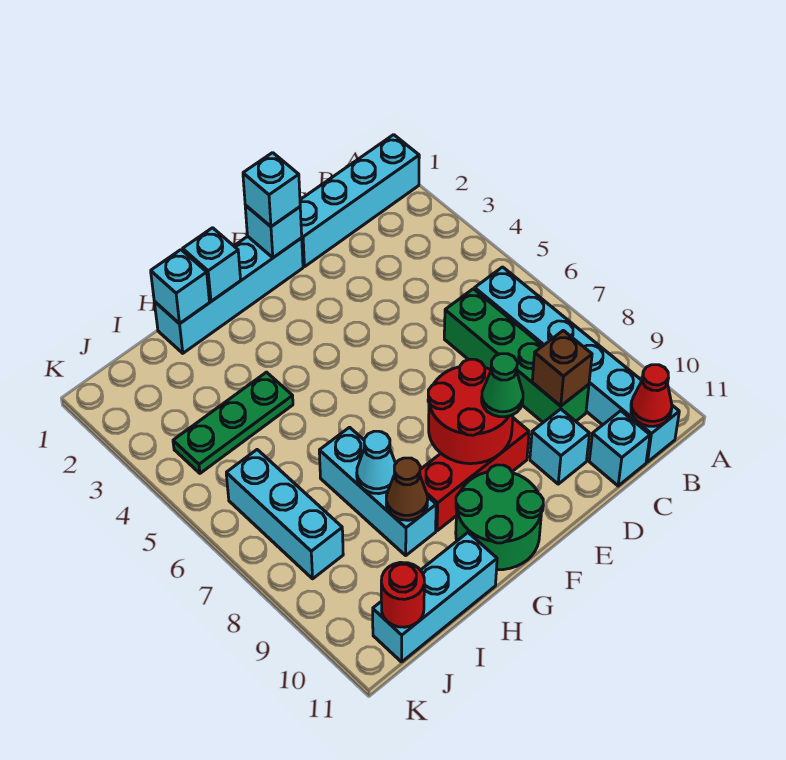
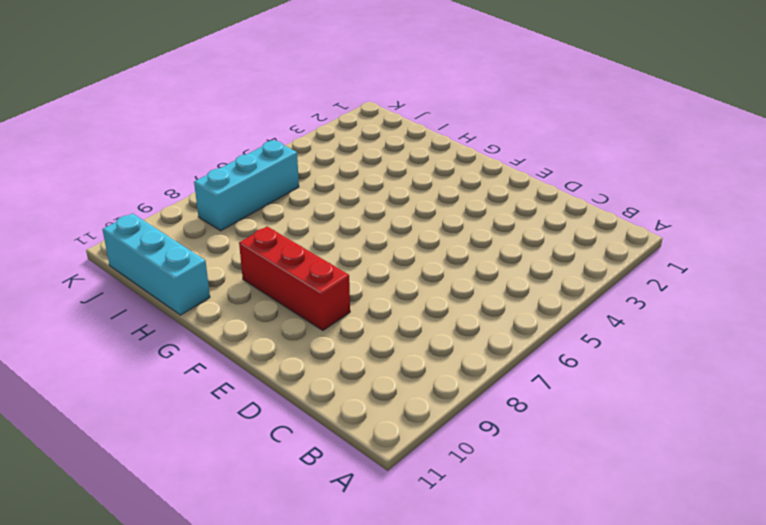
none -> cyan brick A1:D1 level 1
none -> cyan brick B6:B11 level 1
none -> green brick C6:C9 level 1

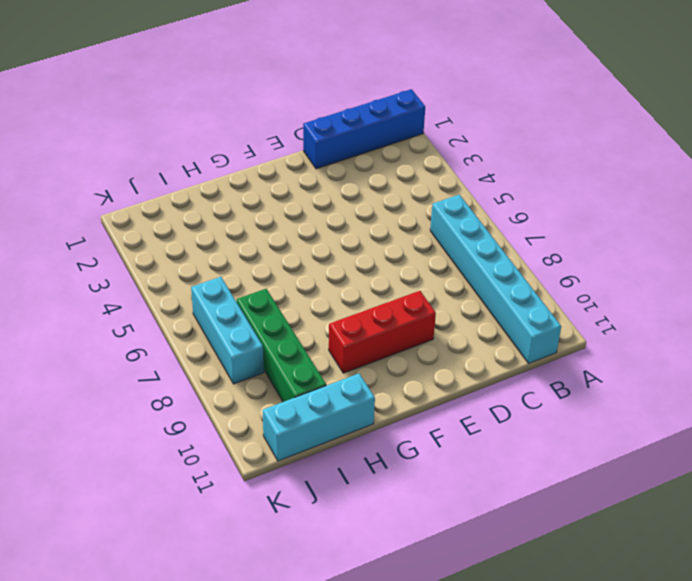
blue brick A1:D1 level 1 -> cyan brick A1:D1 level 1
green brick I7:I10 level 1 -> green brick C6:C9 level 1
none -> cyan brick C11 level 1
none -> cyan brick D10 level 1
none -> cyan brick E1:H1 level 1

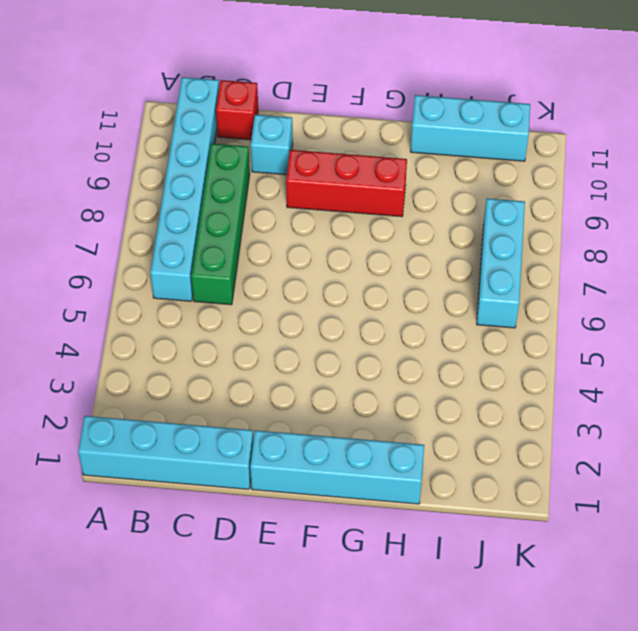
red brick C11 level 1 -> cyan brick C11 level 1
none -> green round brick F10:G11 level 1
none -> green plate H4:J4 level 1
none -> cyan brick H7:H9 level 1

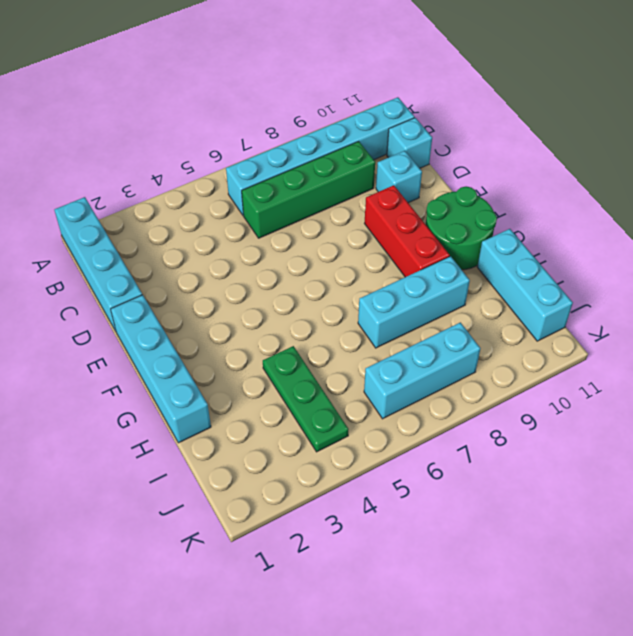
none -> red cone B11 level 2
none -> brown brick C9 level 2
none -> cyan brick E1 level 2

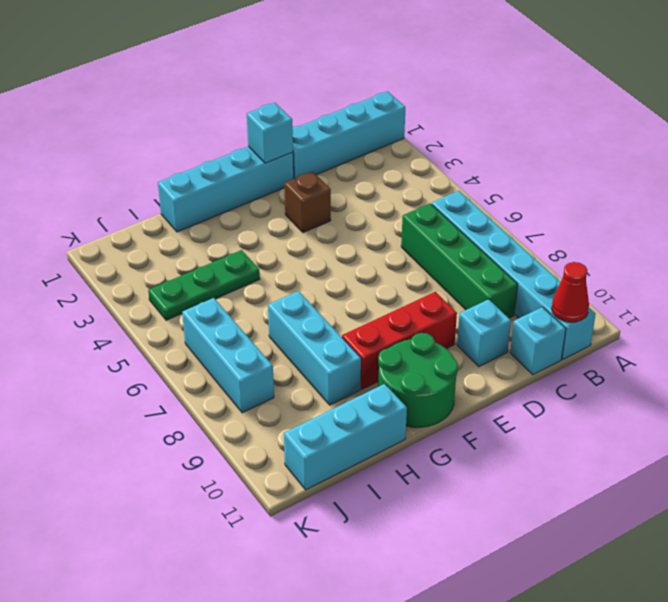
brown brick E3 level 1 -> brown brick C9 level 2
none -> red round brick E8:F9 level 2
none -> cyan brick G1 level 2
none -> cyan brick H1 level 2

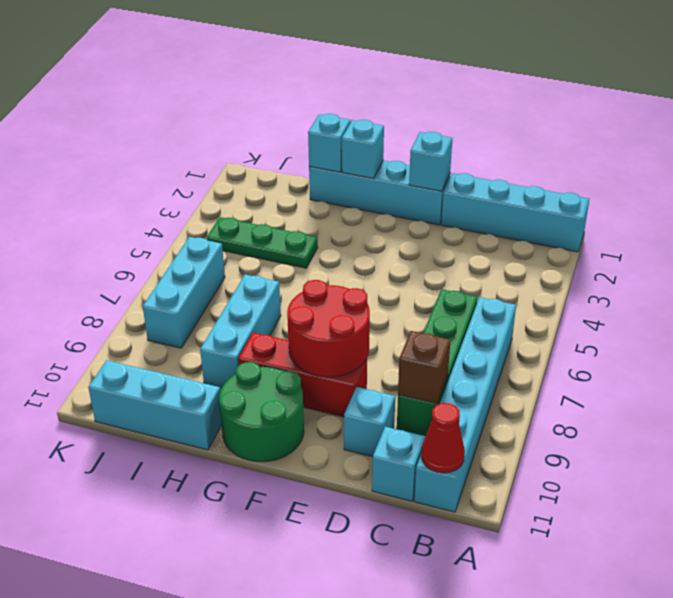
none -> cyan cone H8 level 2
none -> brown cone H9 level 2
none -> red round brick J11 level 2

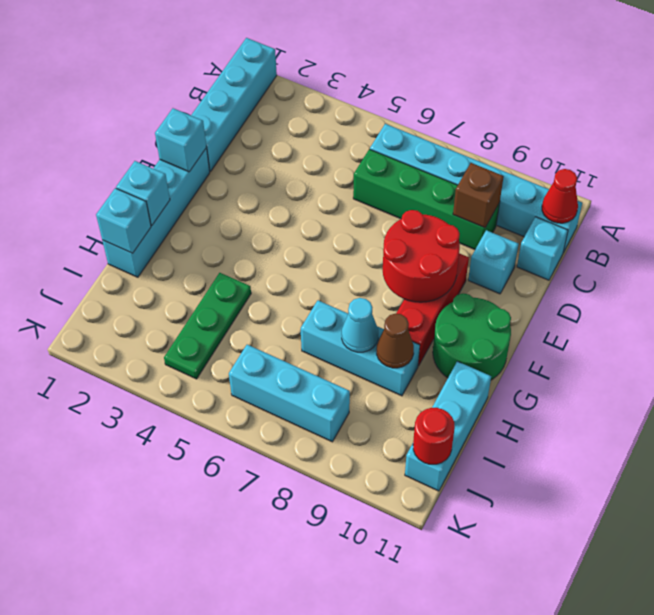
none -> cyan brick E1 level 3
none -> green cone E9 level 3

